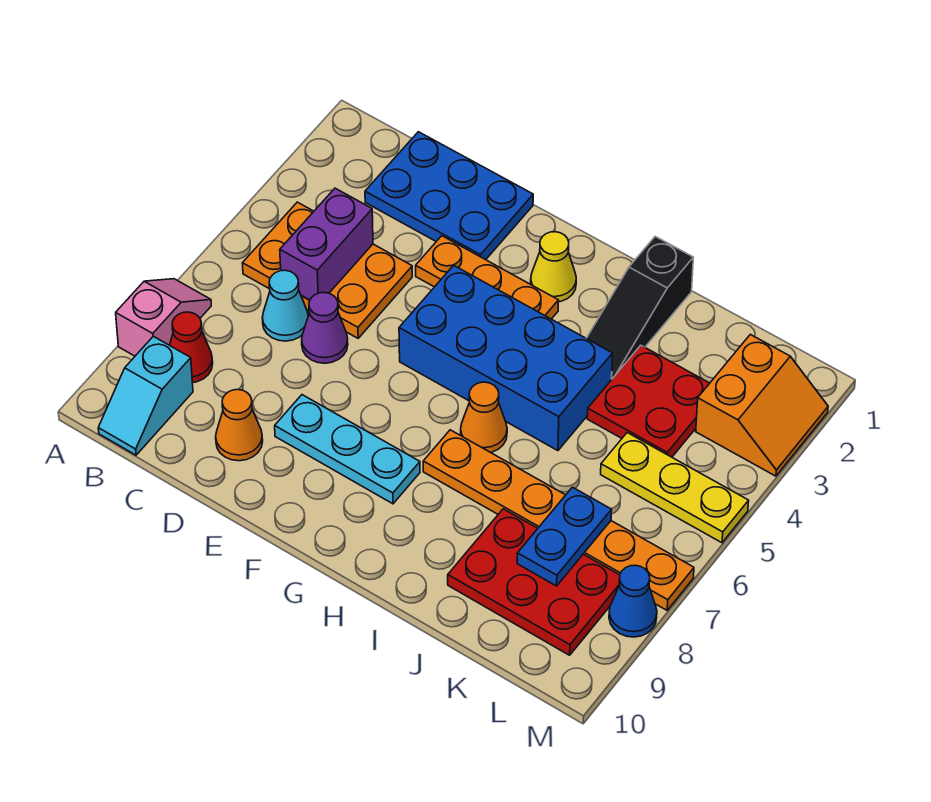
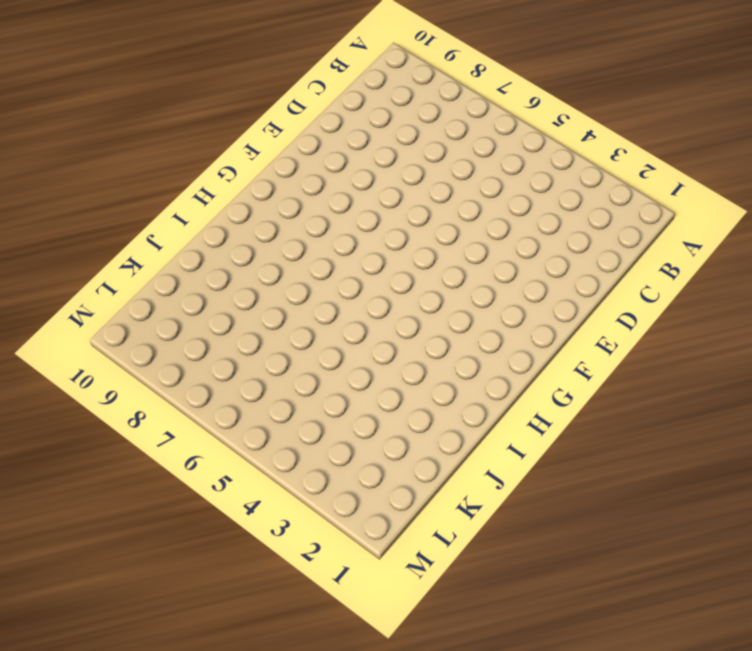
none -> pink slope A7:A8 level 1 top 8
none -> orange plate B4:D5 level 1
none -> red cone B8 level 1

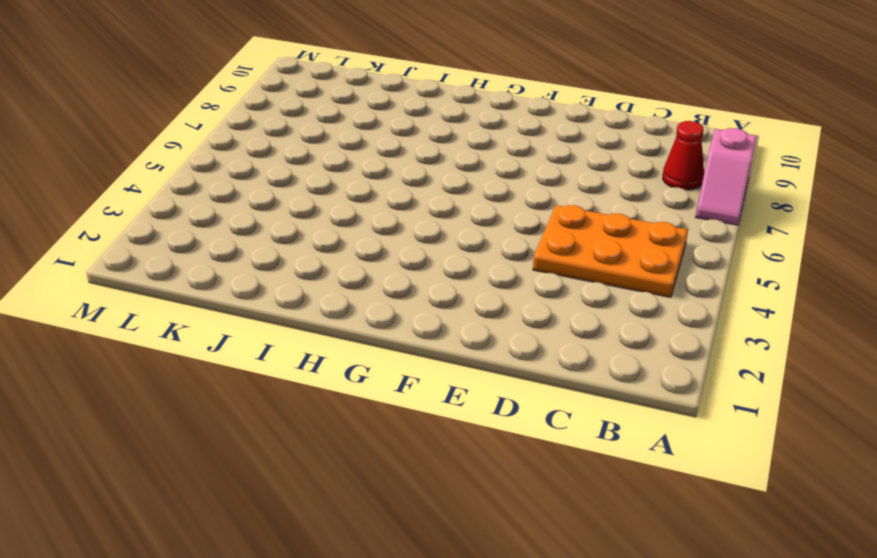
none -> cyan slope B9:B10 level 1 top 9
none -> blue plate C1:E2 level 1
none -> cyan cone C6 level 1

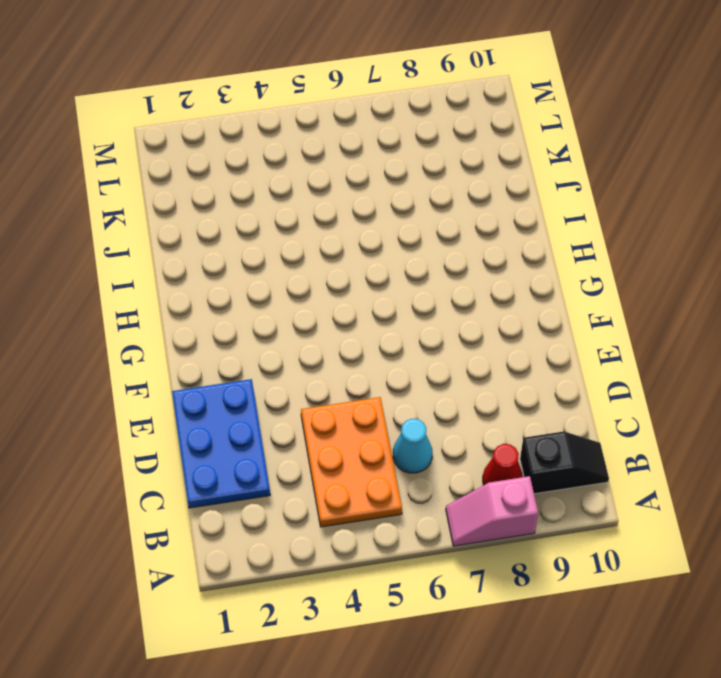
black slope B9:B10 level 1 top 9 -> cyan slope B9:B10 level 1 top 9
none -> purple cone D6 level 1
none -> orange cone D9 level 1
none -> orange plate E3:G3 level 1

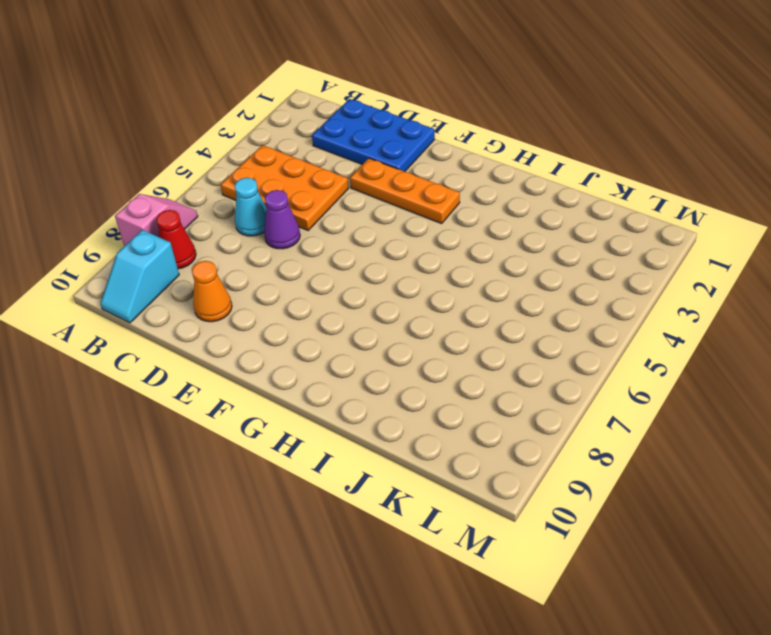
none -> cyan plate E8:G8 level 1
none -> blue brick F4:I5 level 1
none -> yellow cone G2 level 1

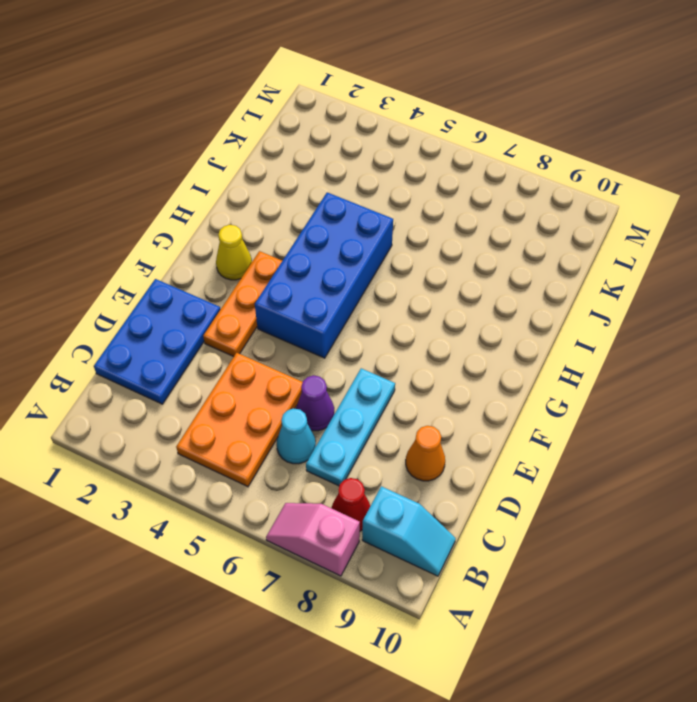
cyan plate C7:E7 level 1 -> cyan plate E8:G8 level 1
none -> orange cone H6 level 1
none -> orange plate H7:M7 level 1
none -> black slope I1:I3 level 1 top 1

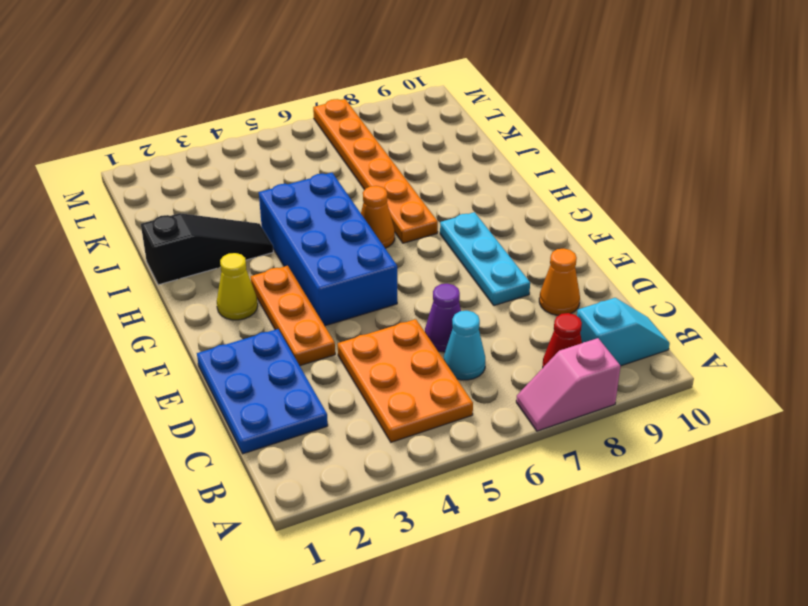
none -> red plate J3:K4 level 1
none -> red plate J8:L9 level 1
none -> yellow plate K5:M5 level 1

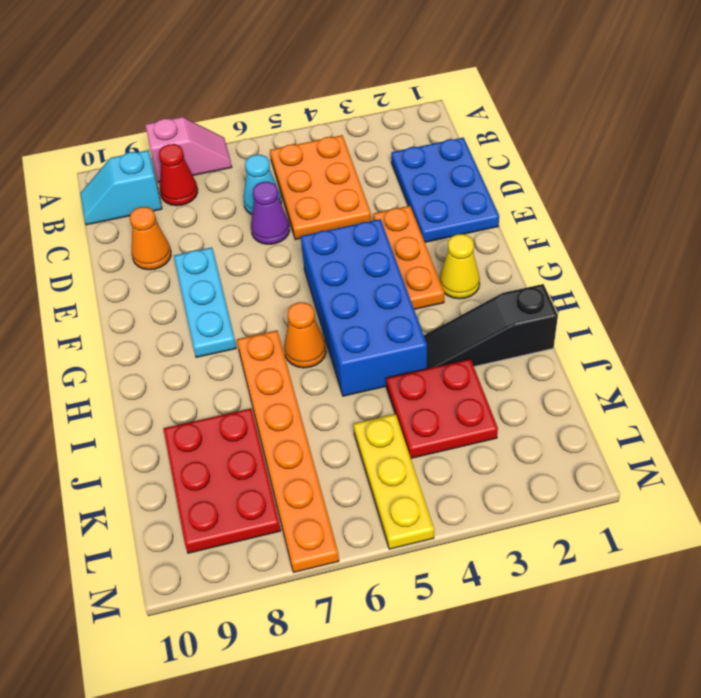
none -> orange slope L2:M3 level 1 top L
none -> blue cone M8 level 1
none -> purple brick C4:C5 level 2

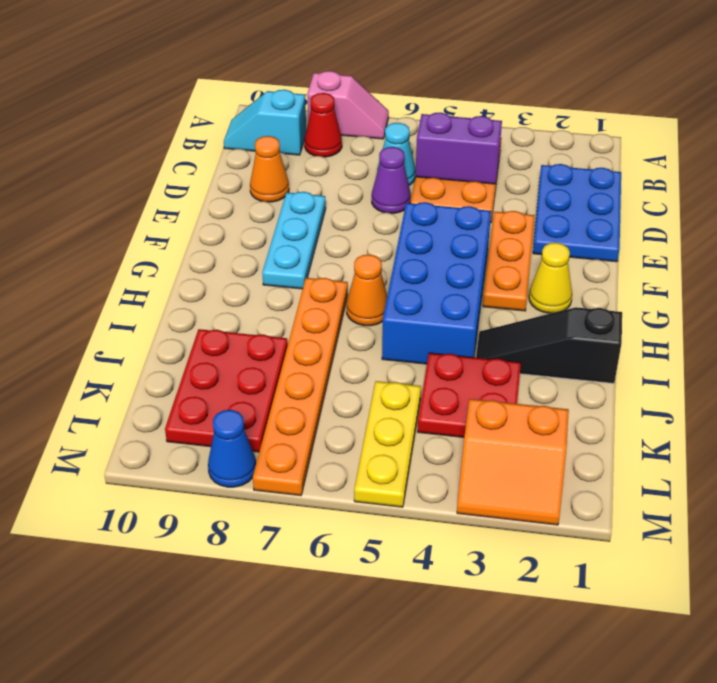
none -> blue plate K7:K8 level 2

